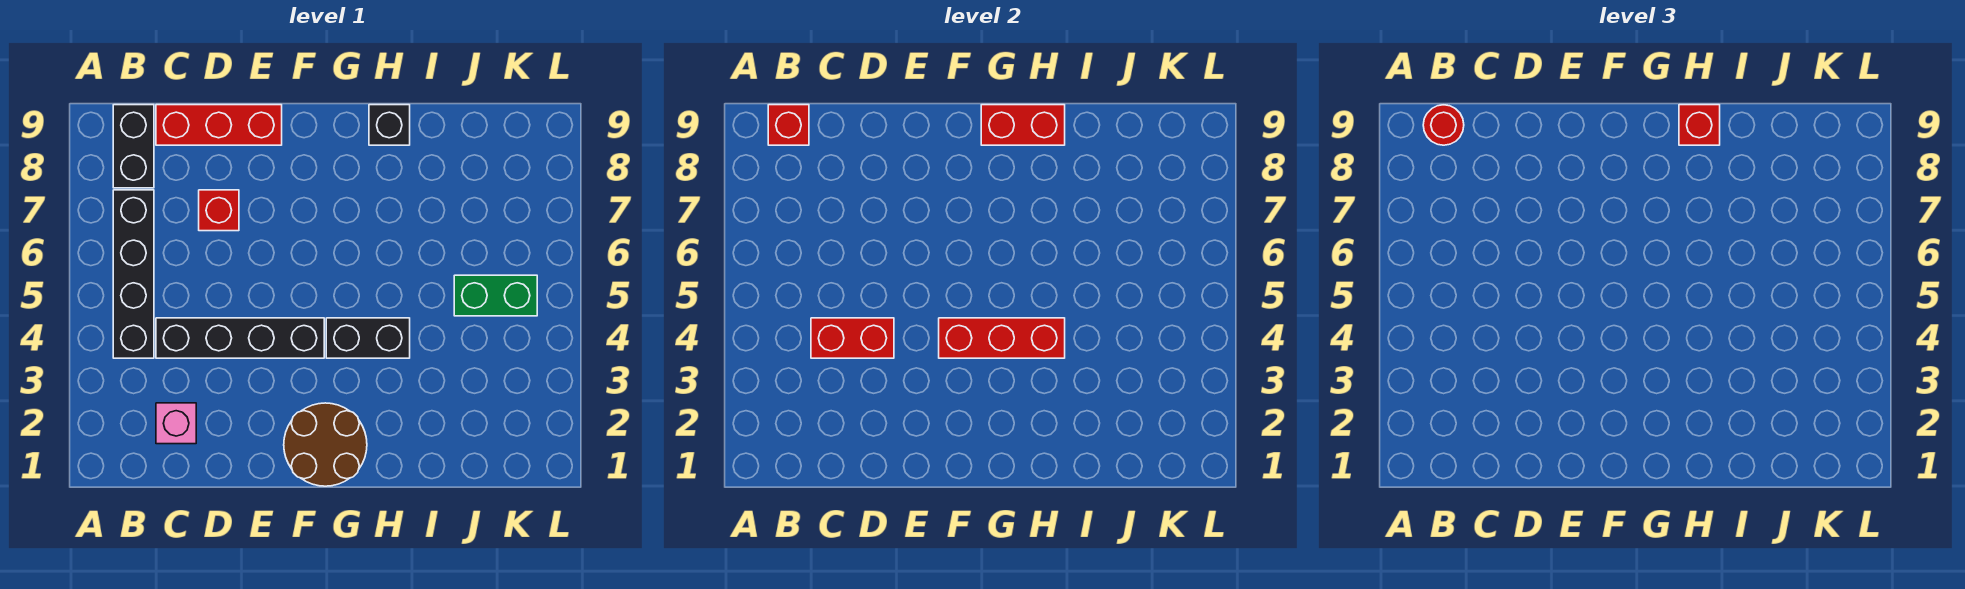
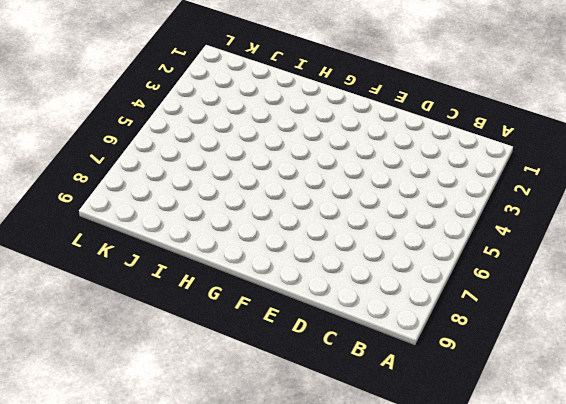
none -> black brick B4:B7 level 1
none -> black brick B8:B9 level 1
none -> pink brick C2 level 1

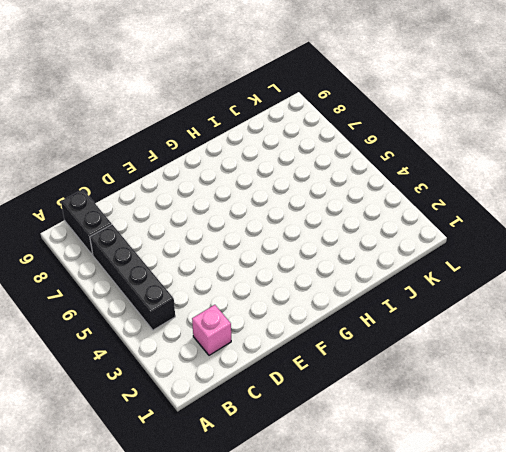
none -> black brick C4:F4 level 1
none -> red brick C9:E9 level 1
none -> red brick D7 level 1

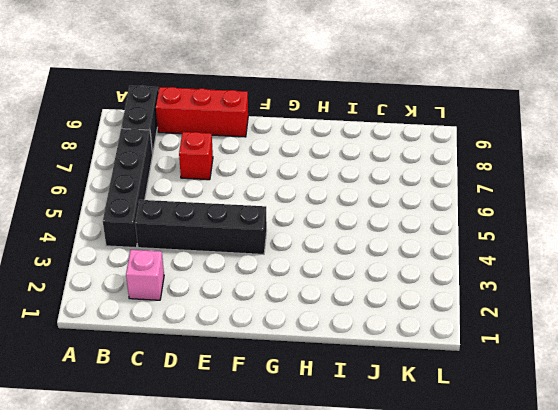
none -> brown round brick F1:G2 level 1
none -> black brick G4:H4 level 1
none -> black brick H9 level 1

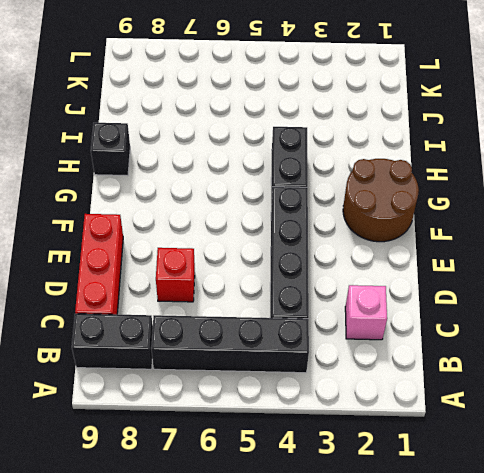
none -> green brick J5:K5 level 1
none -> red brick B9 level 2
none -> red brick C4:D4 level 2

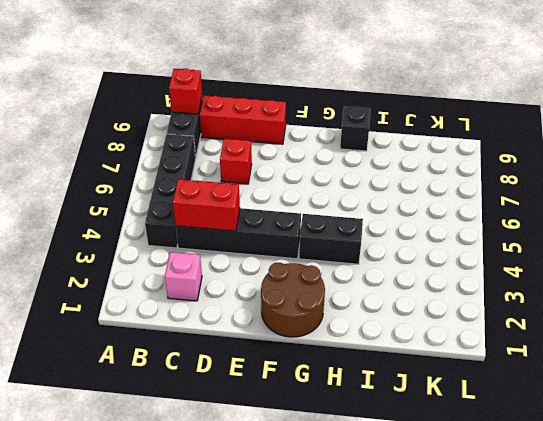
none -> green brick J5:K5 level 1
none -> red brick F4:H4 level 2
none -> red brick G9:H9 level 2

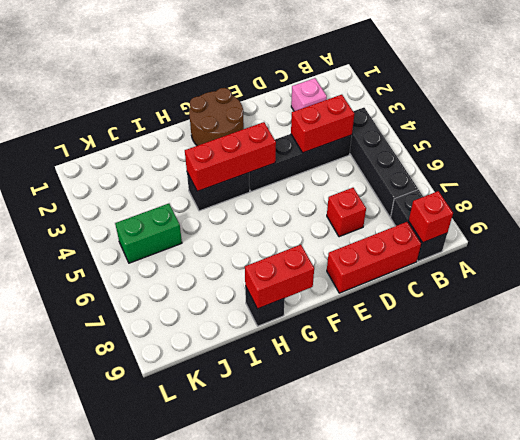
none -> red round brick B9 level 3
none -> red brick H9 level 3

